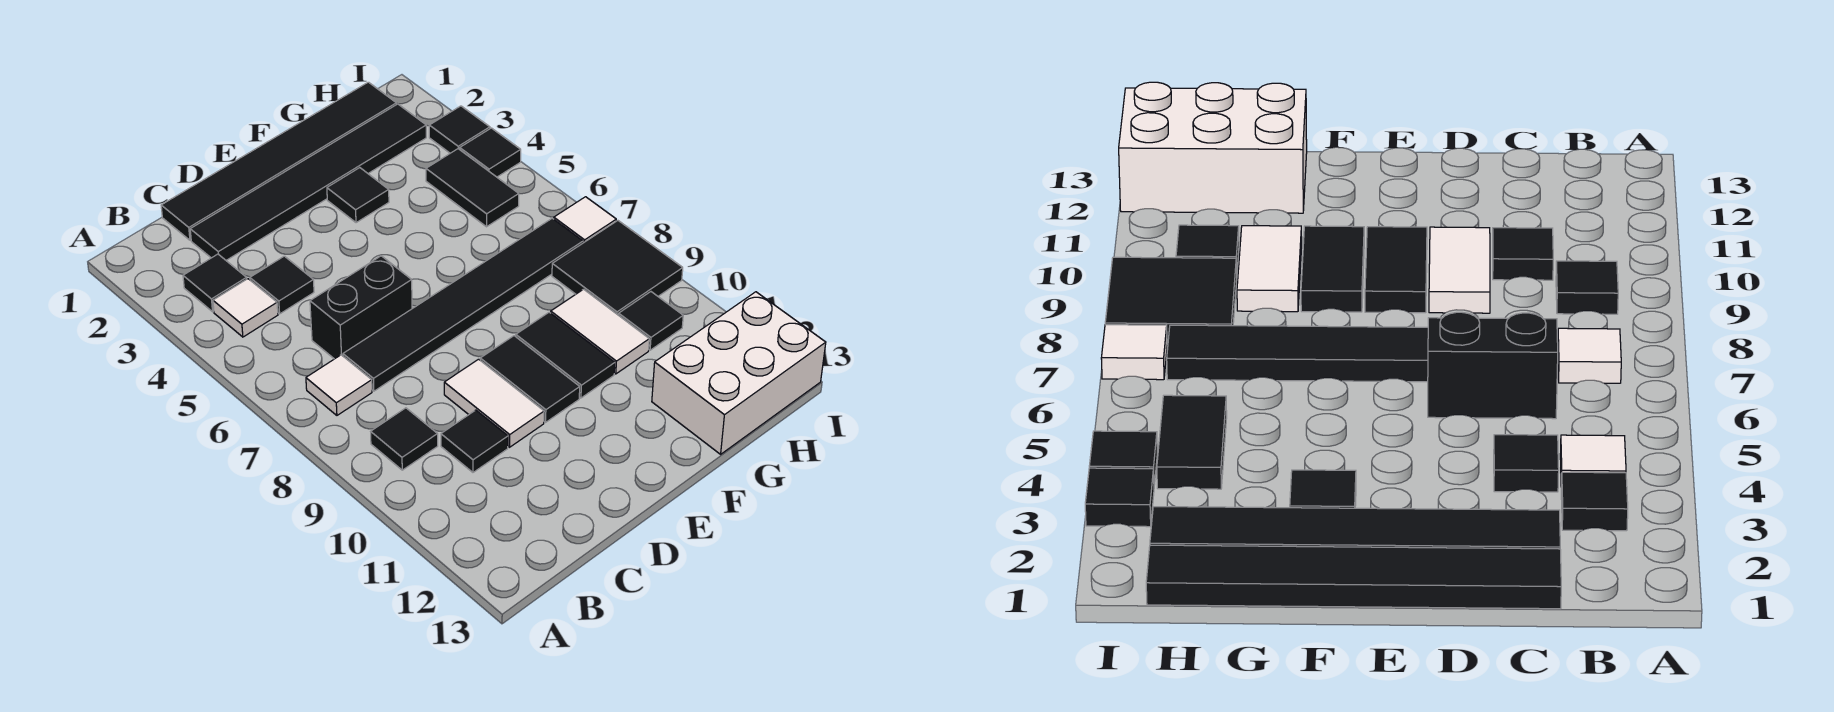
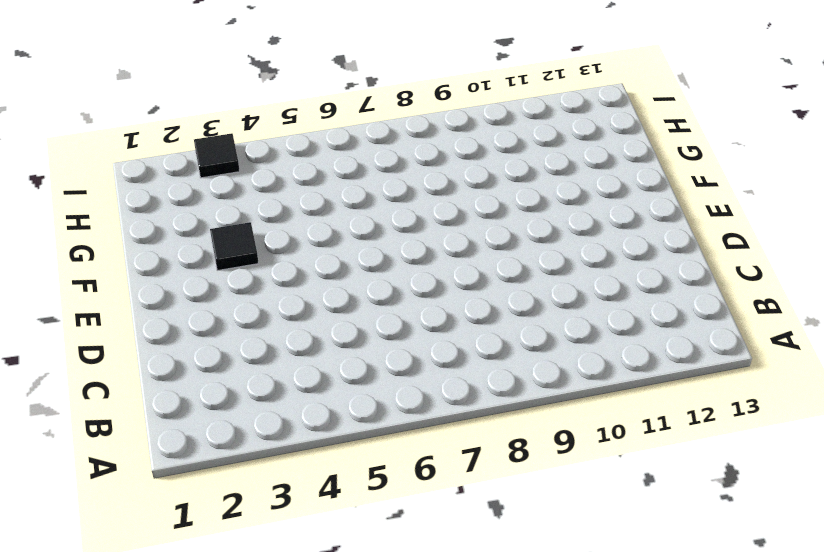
none -> black tile B3 level 1
none -> white tile B4 level 1
none -> white tile B7 level 1

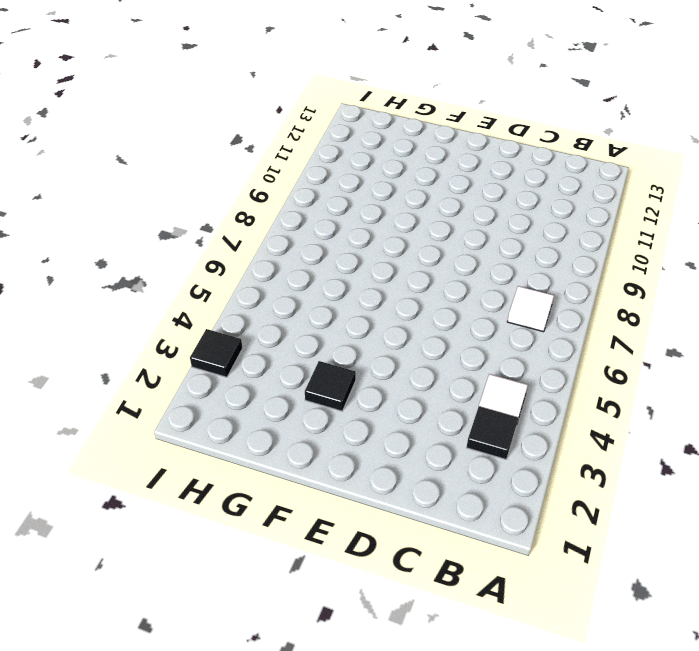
none -> black tile B9 level 1
none -> black tile C1:H1 level 1
none -> black tile C2:H2 level 1

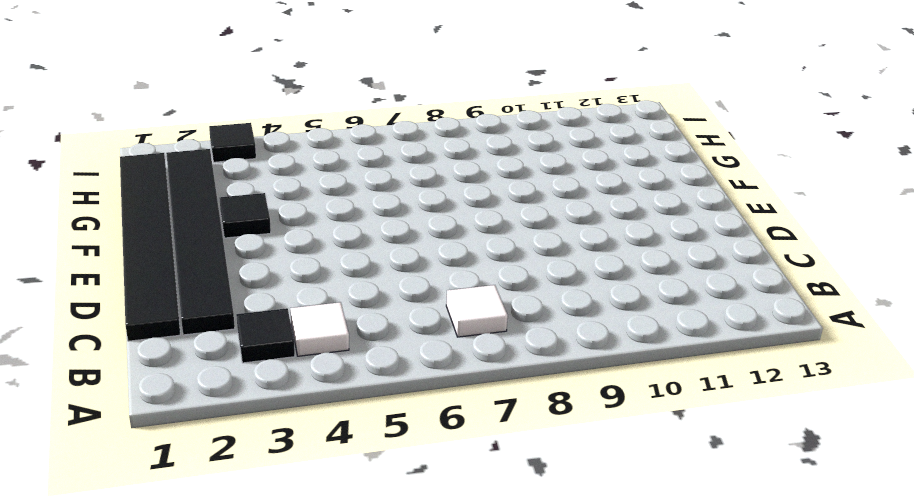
none -> black tile B9 level 1
none -> black tile C4 level 1
none -> black brick C6:D6 level 1

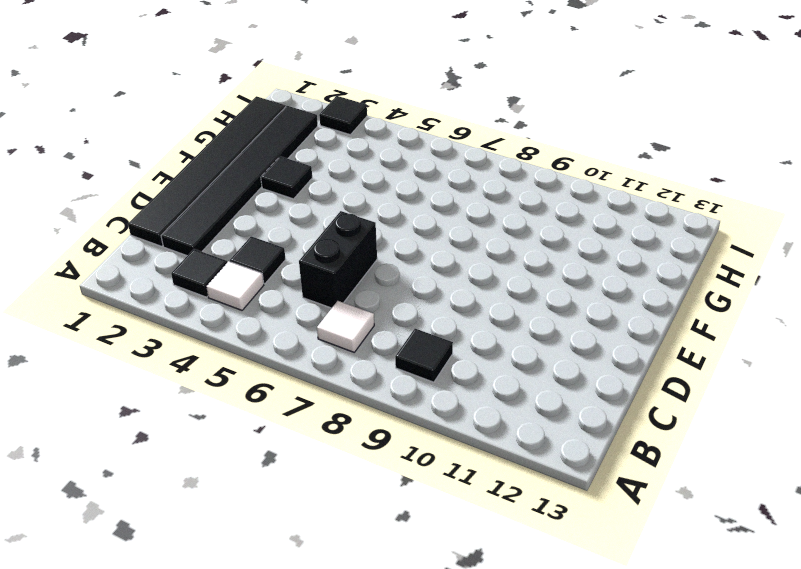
none -> black tile C7:H7 level 1
none -> black tile C10 level 1
none -> white tile D9:D10 level 1

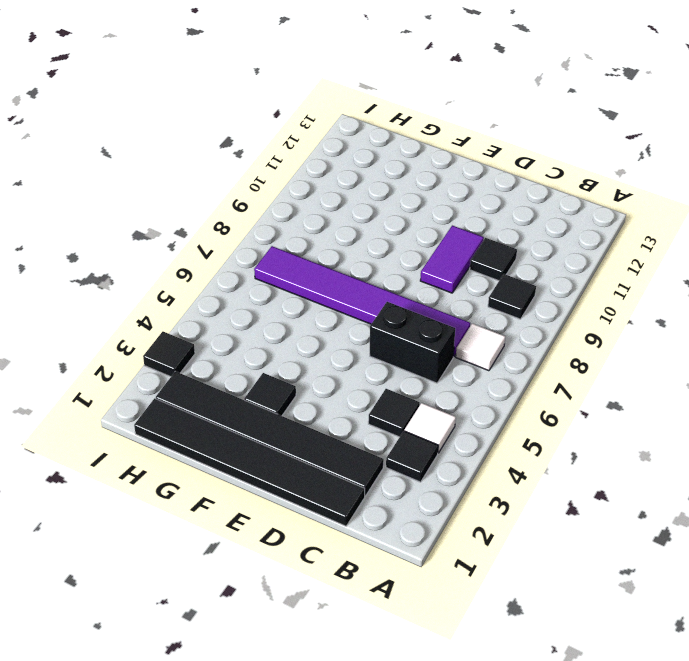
purple tile C7:H7 level 1 -> black tile C7:H7 level 1
purple tile D9:D10 level 1 -> white tile D9:D10 level 1
none -> black tile E9:E10 level 1
none -> black tile F9:F10 level 1
none -> white tile G9:G10 level 1

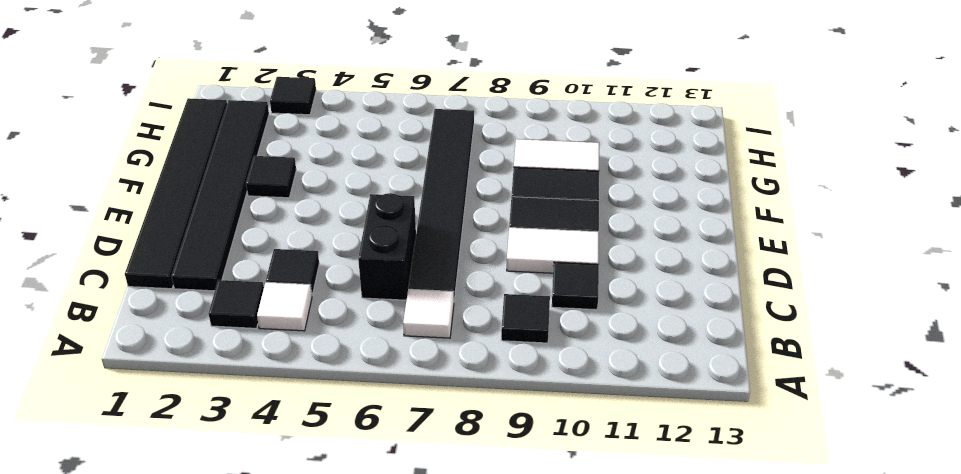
none -> white brick G12:I13 level 1
none -> black tile H4:H5 level 1
none -> black tile H8:I9 level 1

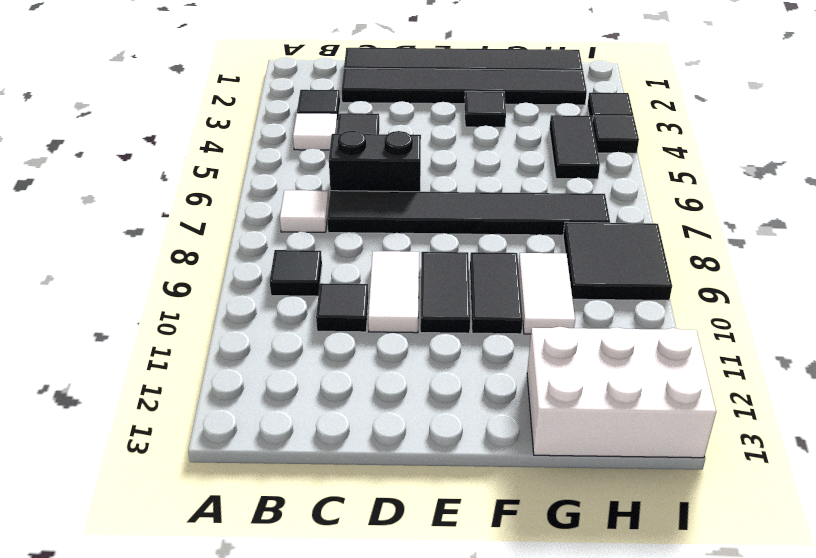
none -> black tile H10 level 1
none -> white tile I7 level 1

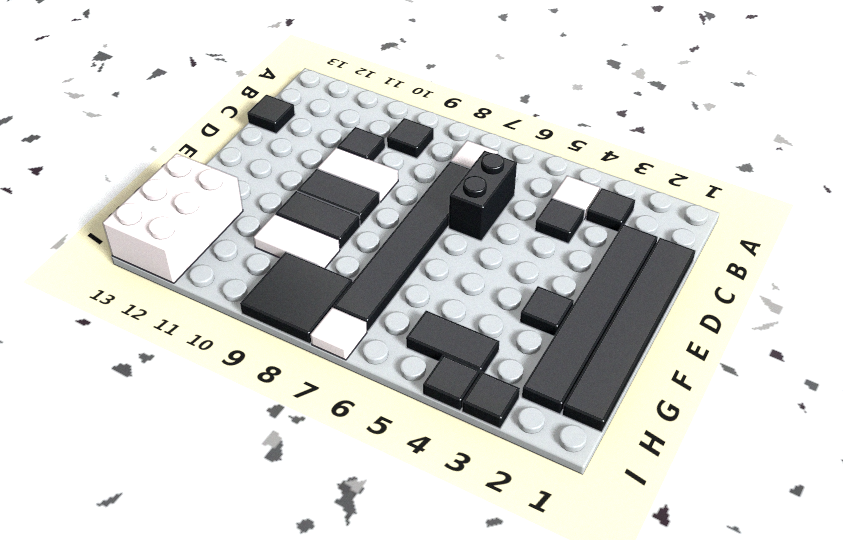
black tile C13 level 1 -> black tile H10 level 1

